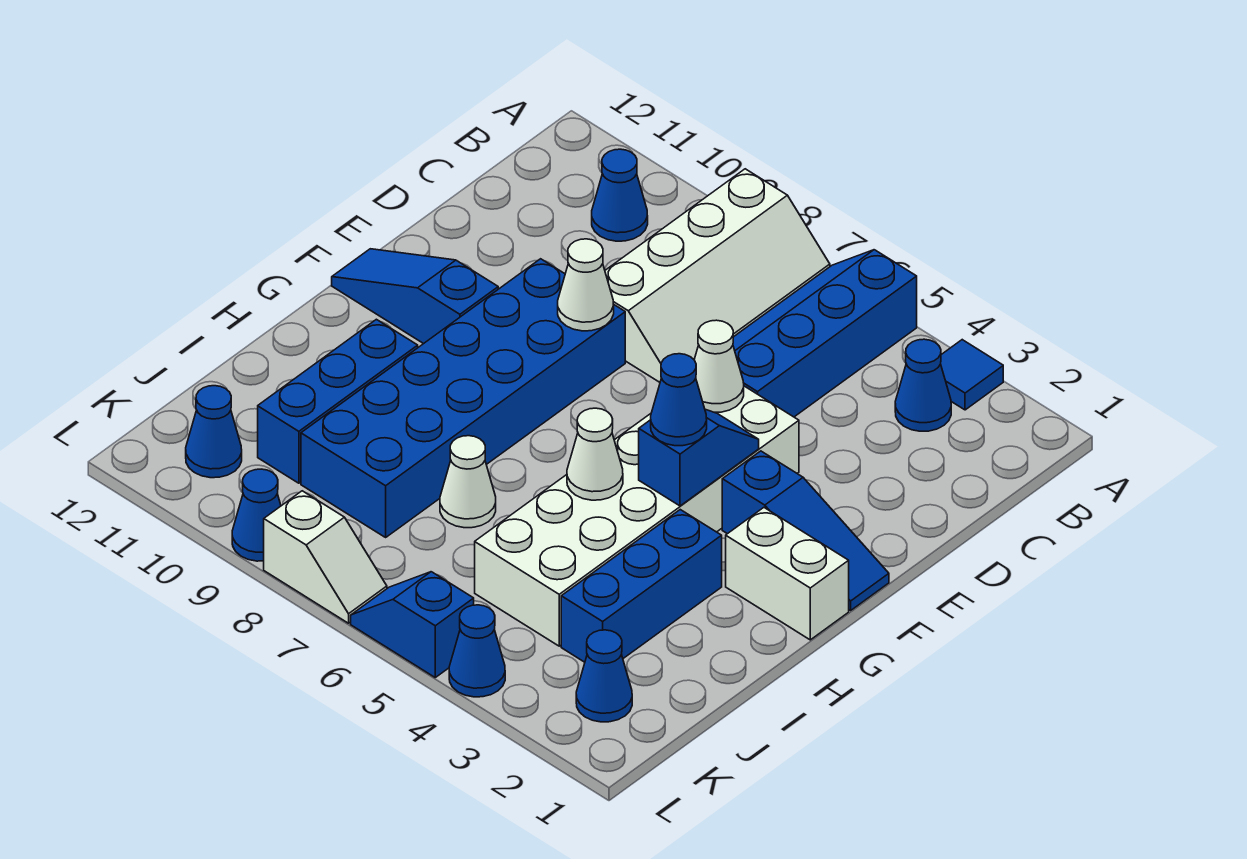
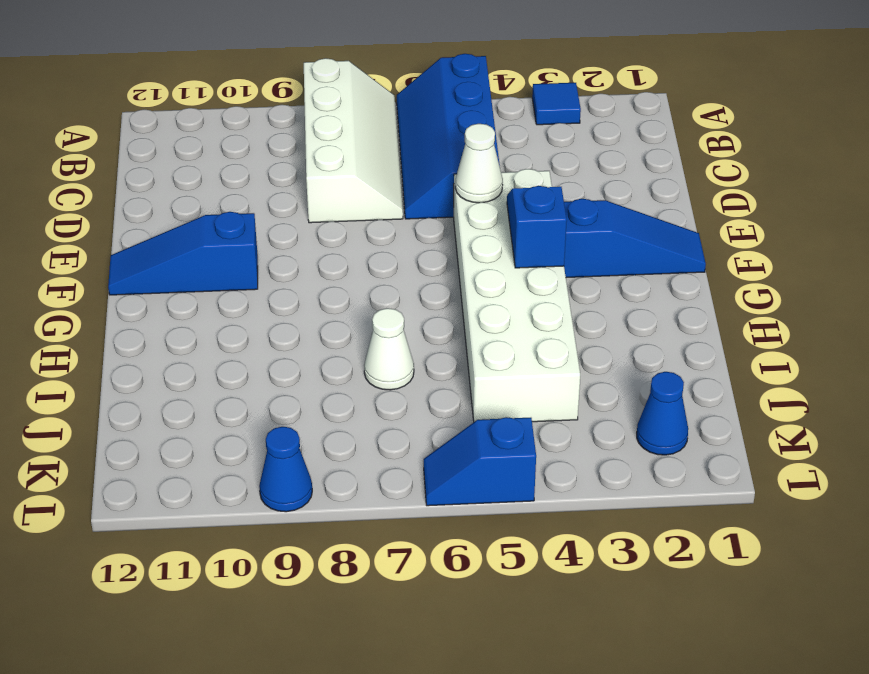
none -> blue cone B3 level 1
none -> blue cone B10 level 1
none -> blue brick E8:J9 level 1

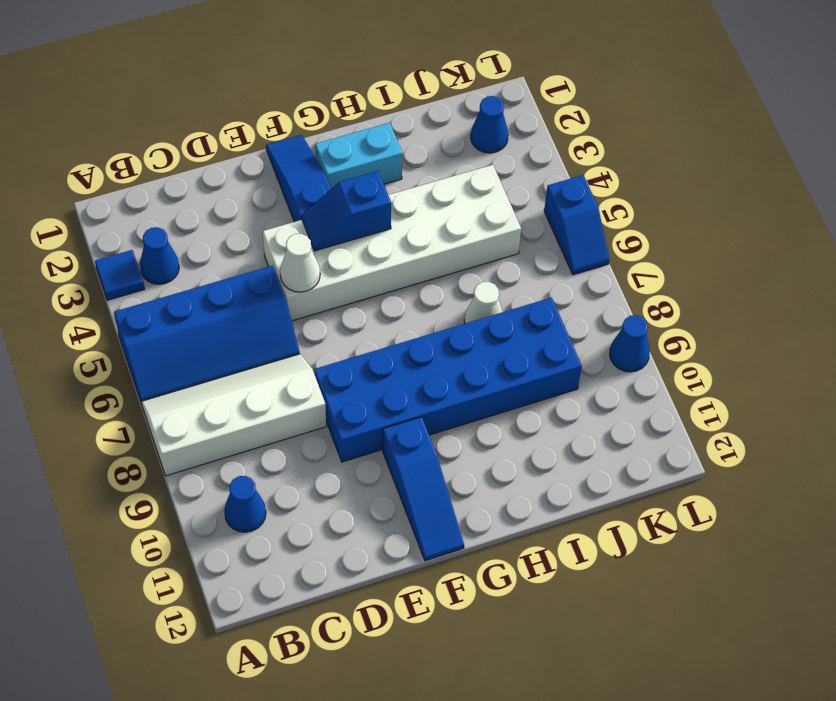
cyan brick G2:H2 level 1 -> white brick G1:G2 level 1
none -> blue brick H3:J3 level 1
none -> blue brick H10:J10 level 1
none -> blue cone K11 level 1

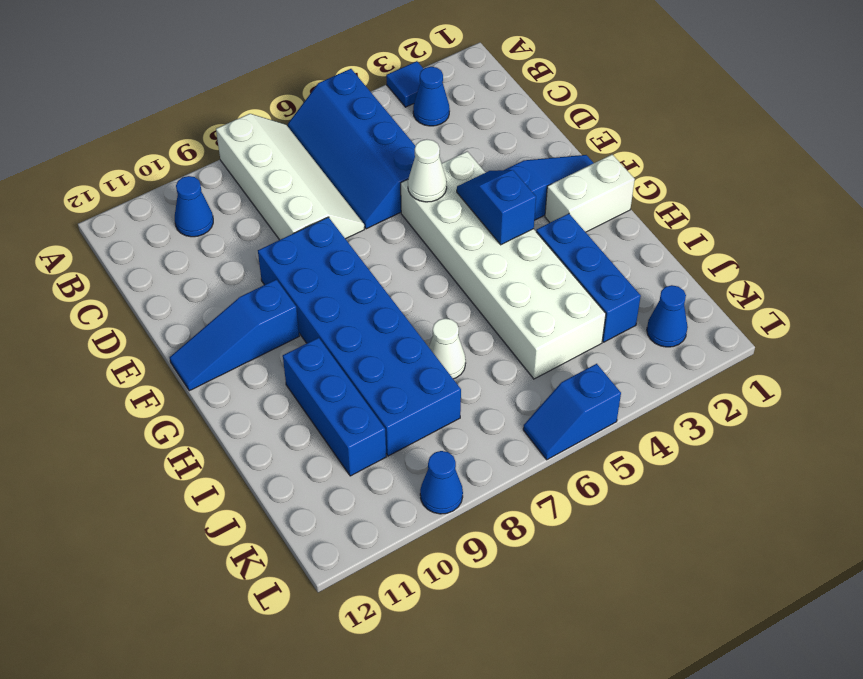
none -> blue cone K11 level 1
none -> blue cone L4 level 1
none -> white slope L7:L8 level 1 top 8

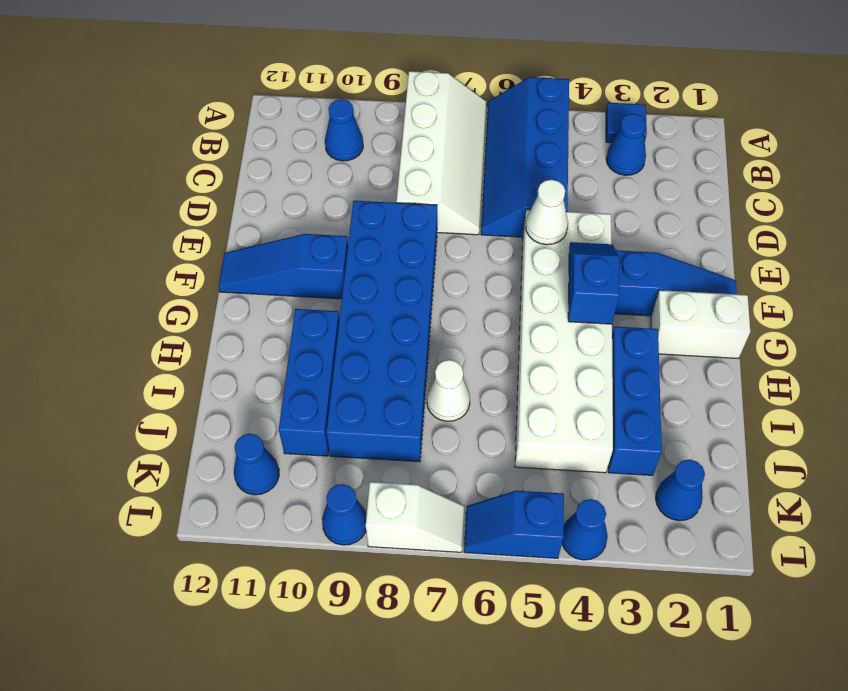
none -> white cone E8 level 2
none -> white cone H5 level 2
none -> blue cone G4 level 3

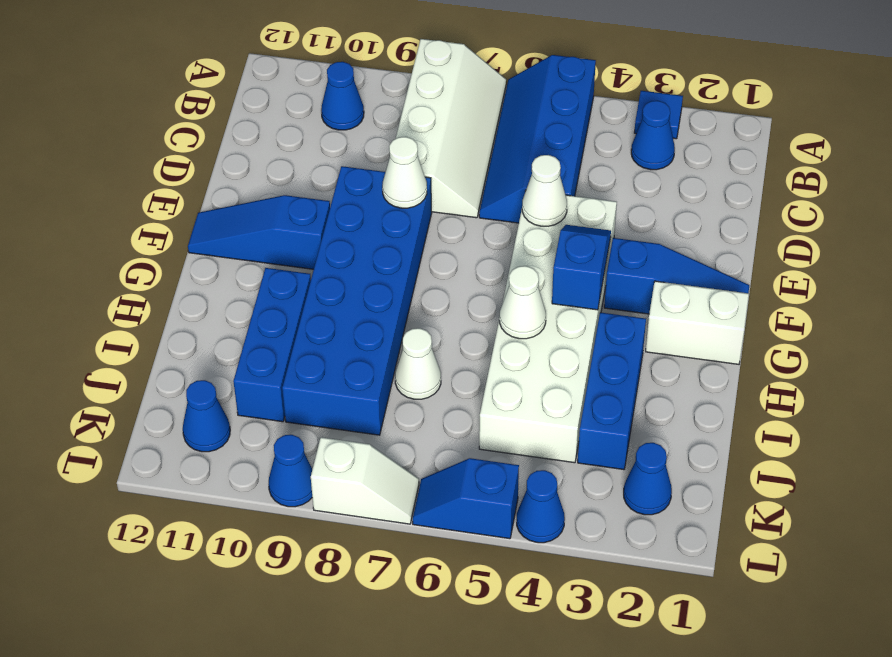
none -> blue cone G4 level 3

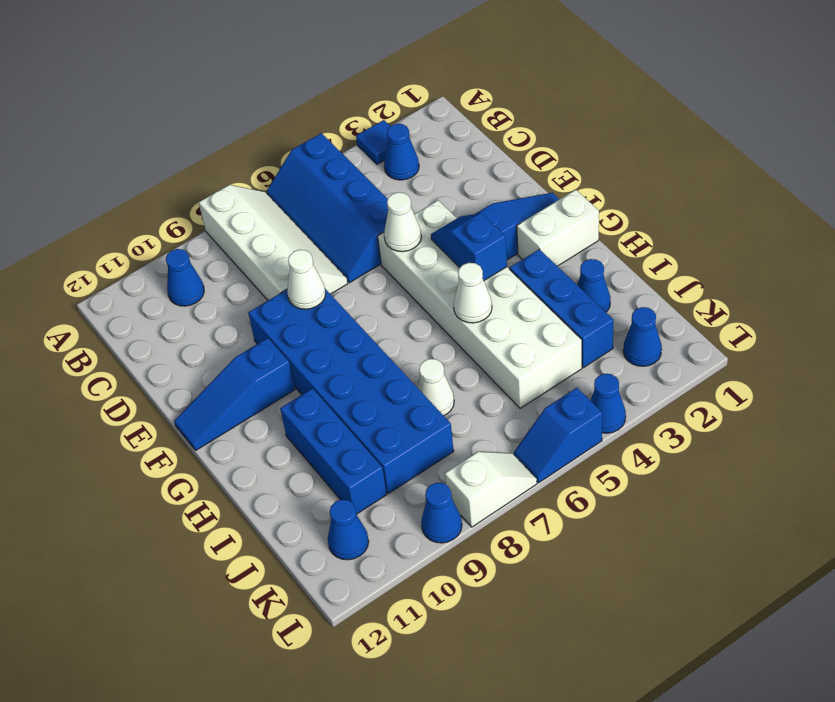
blue cone I2 level 1 -> blue cone G4 level 3

